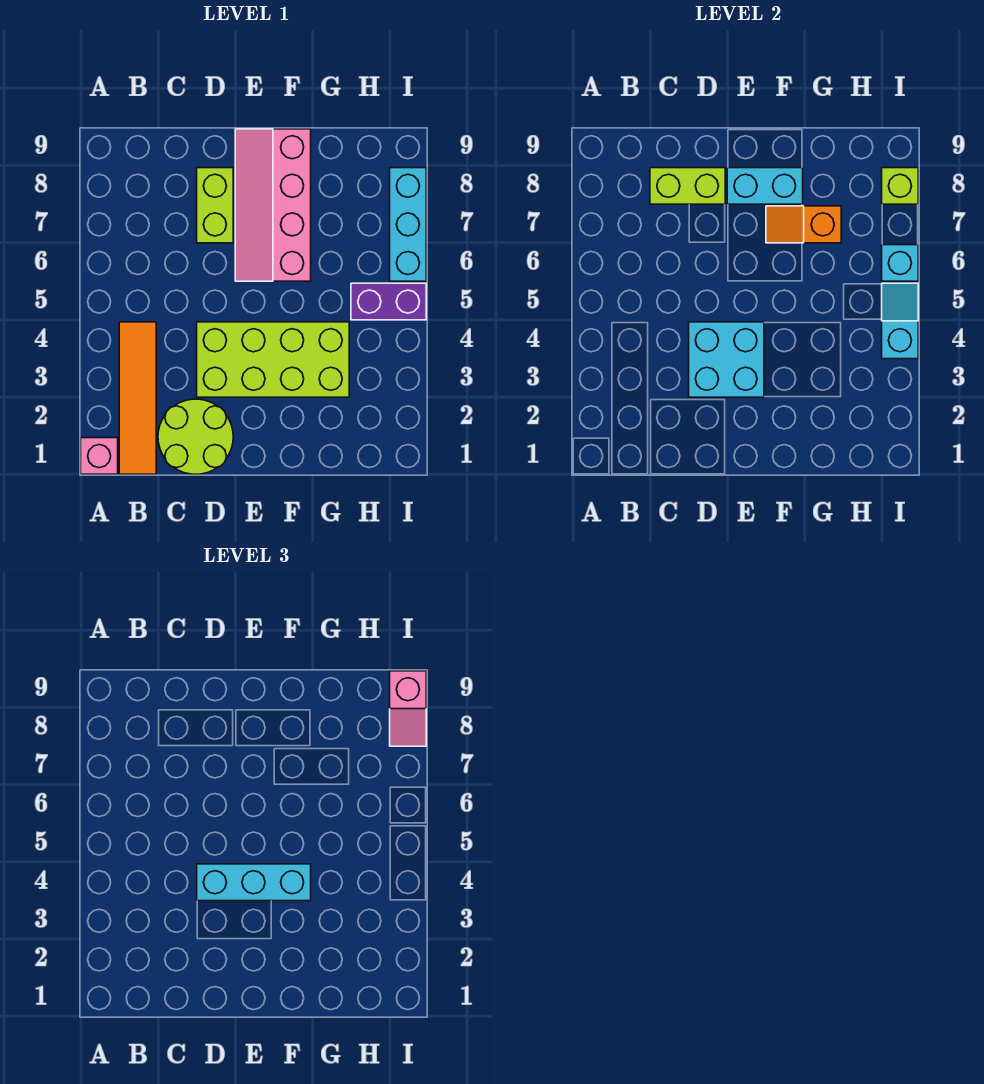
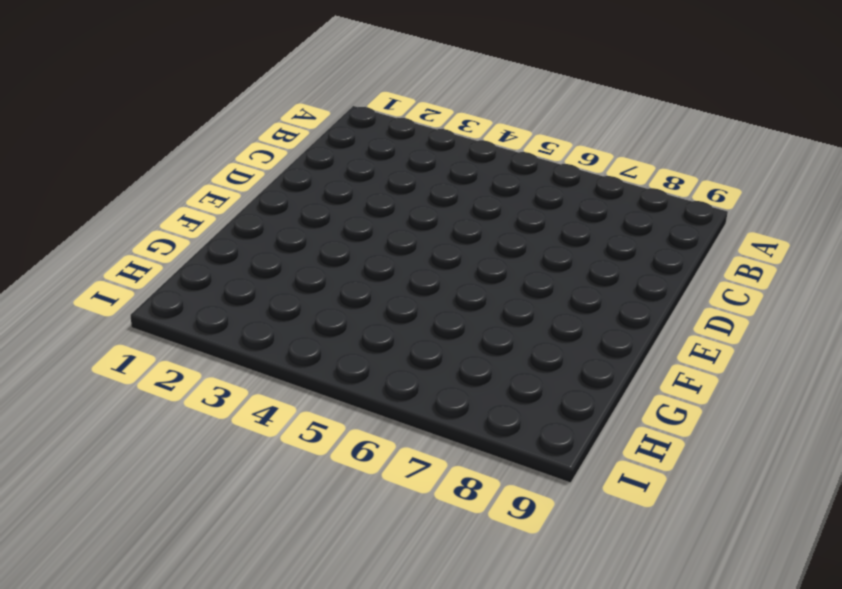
none -> pink brick A1 level 1
none -> orange tile B1:B4 level 1
none -> lime round brick C1:D2 level 1

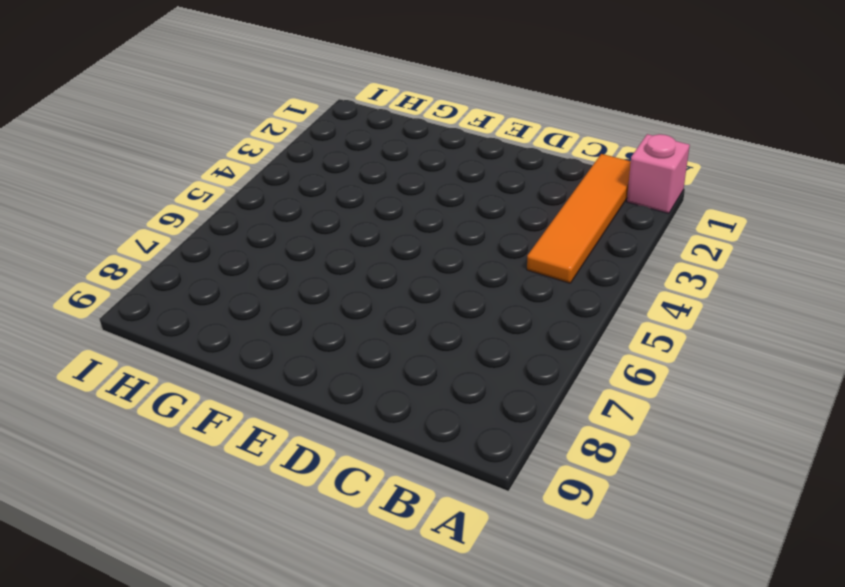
none -> lime round brick C1:D2 level 1
none -> lime brick D3:G4 level 1
none -> lime brick D7:D8 level 1

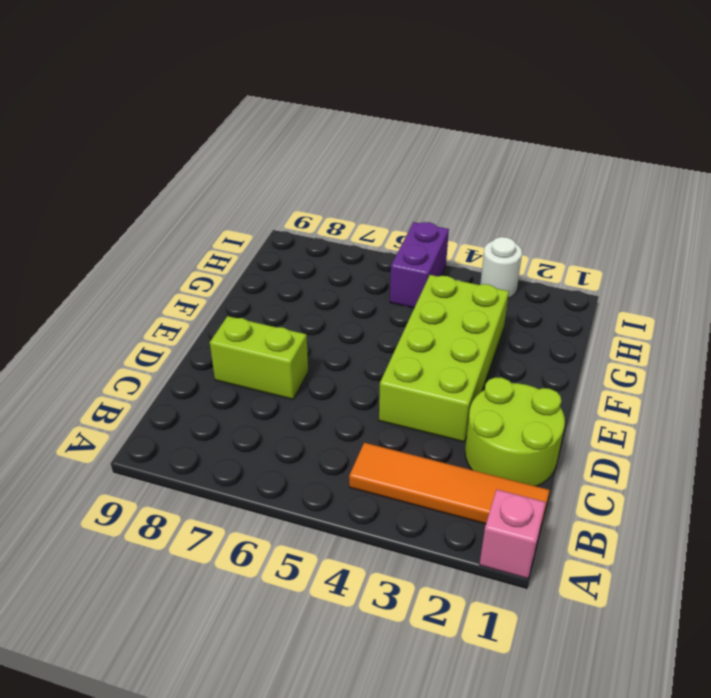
white round brick I3 level 1 -> none
none -> pink slope E6:F9 level 1 top F
none -> cyan brick I6:I8 level 1
none -> lime brick C8:D8 level 2

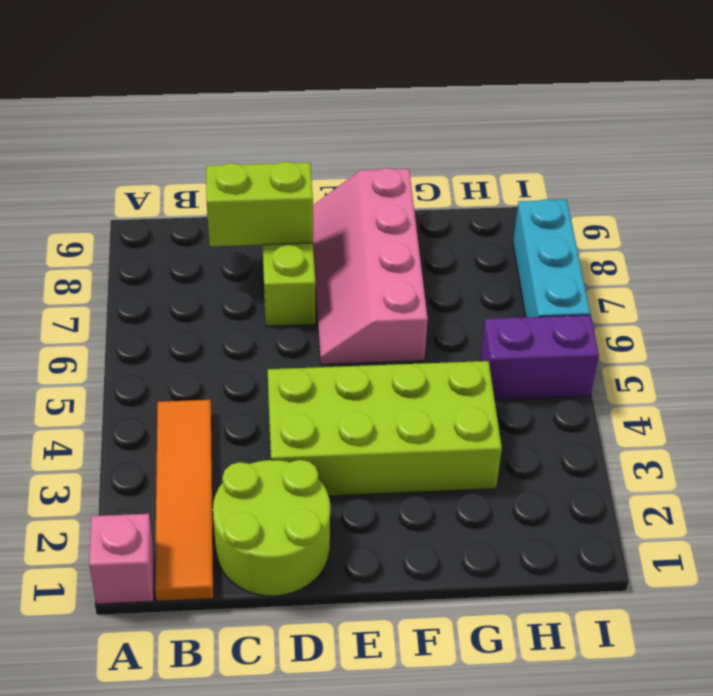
none -> cyan brick D3:E4 level 2
none -> cyan brick E8:F8 level 2
none -> orange slope F7:G7 level 2 top G

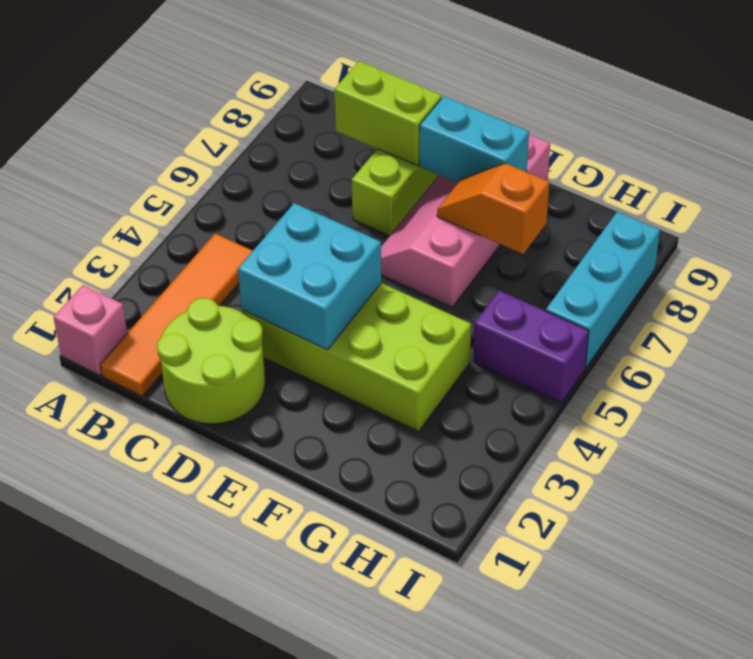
none -> cyan slope I4:I5 level 2 top 4
none -> cyan brick I6 level 2
none -> lime brick I8 level 2

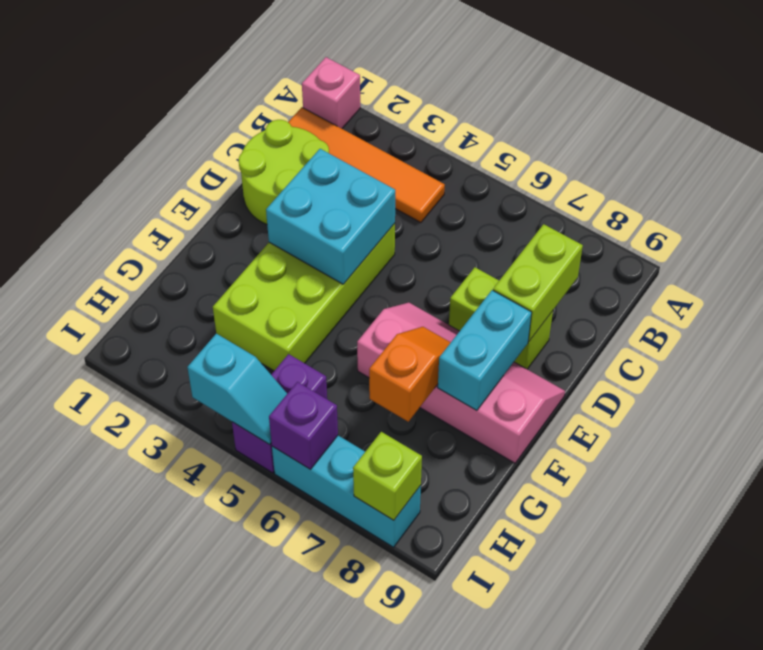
purple brick I6 level 2 -> cyan brick I6 level 2
none -> cyan brick D4:F4 level 3
none -> pink slope I8:I9 level 3 top 9

